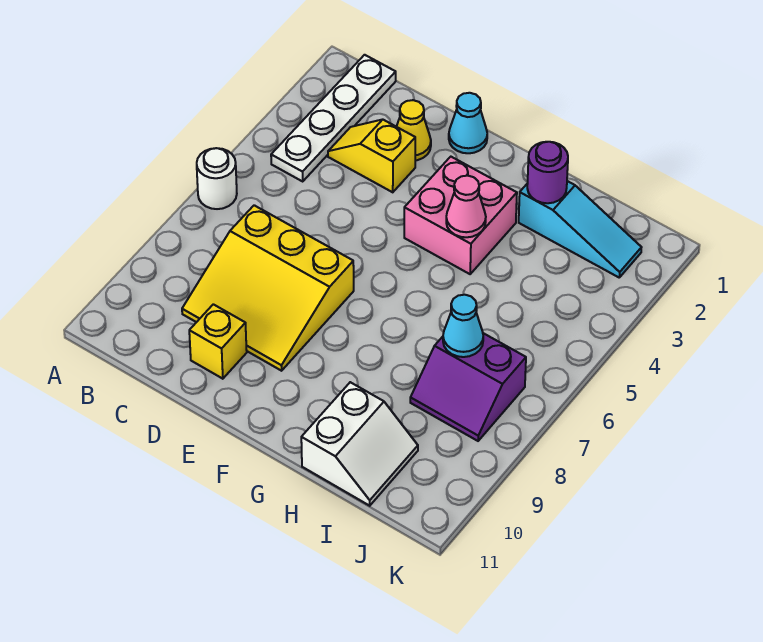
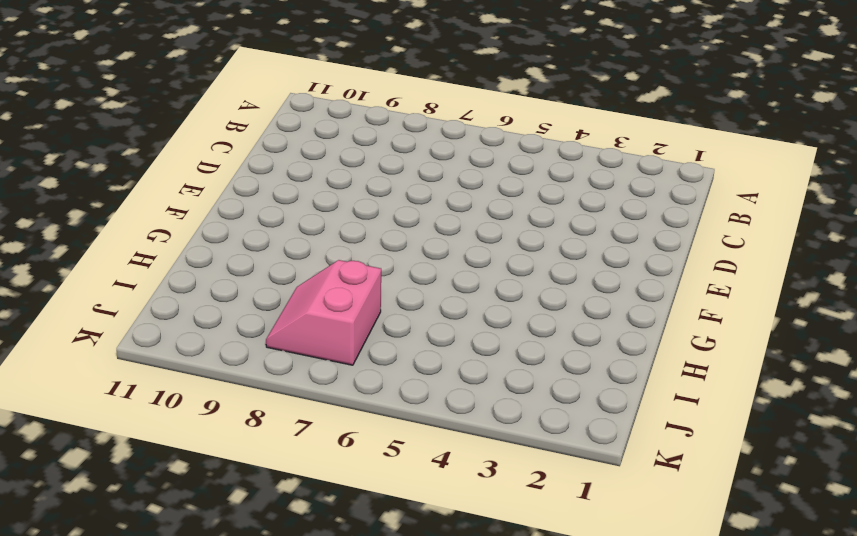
pink slope I7:J8 level 1 top 7 -> purple slope I7:J8 level 1 top 7
none -> white round brick A6 level 1
none -> white plate B1:B4 level 1
none -> yellow slope C3:D3 level 1 top D

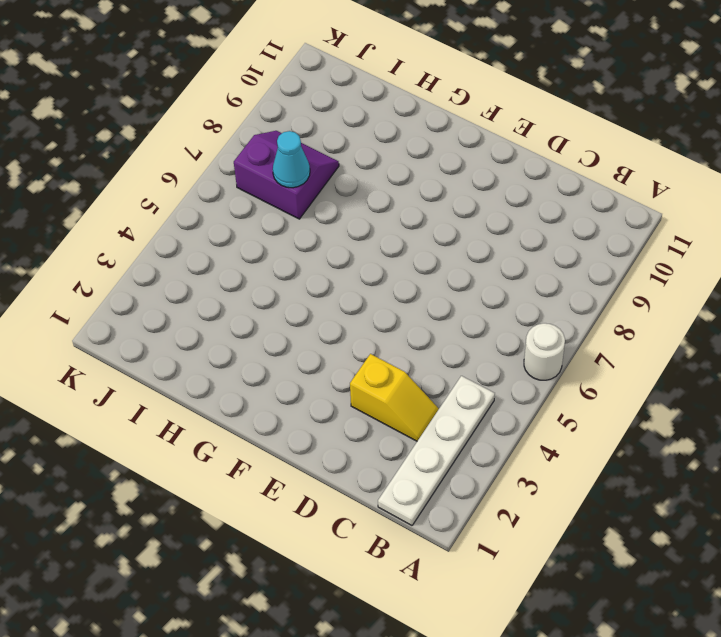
none -> yellow slope C7:E9 level 1 top 7
none -> yellow cone D2 level 1
none -> yellow brick D10 level 1

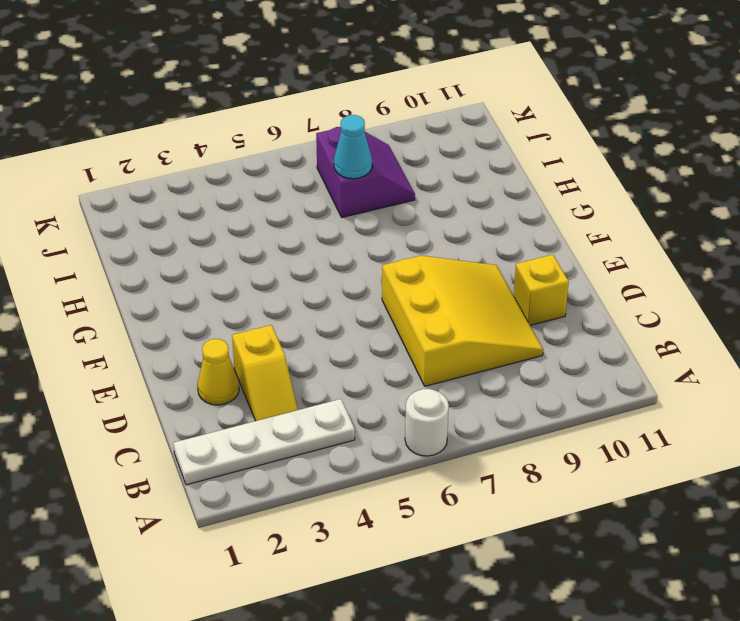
none -> cyan cone E1 level 1
none -> pink brick F3:G4 level 1
none -> cyan slope H2:J2 level 1 top H

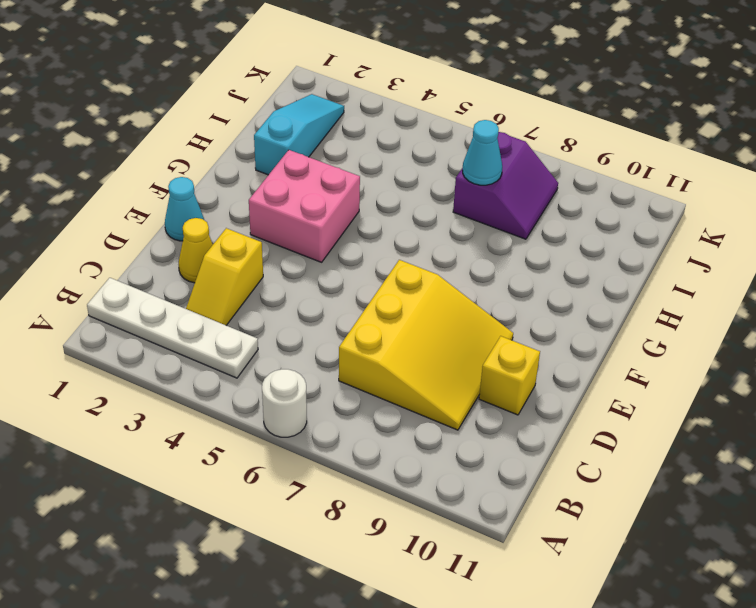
none -> white slope H10:I11 level 1 top H
none -> pink cone G4 level 2
none -> purple round brick H2 level 2

